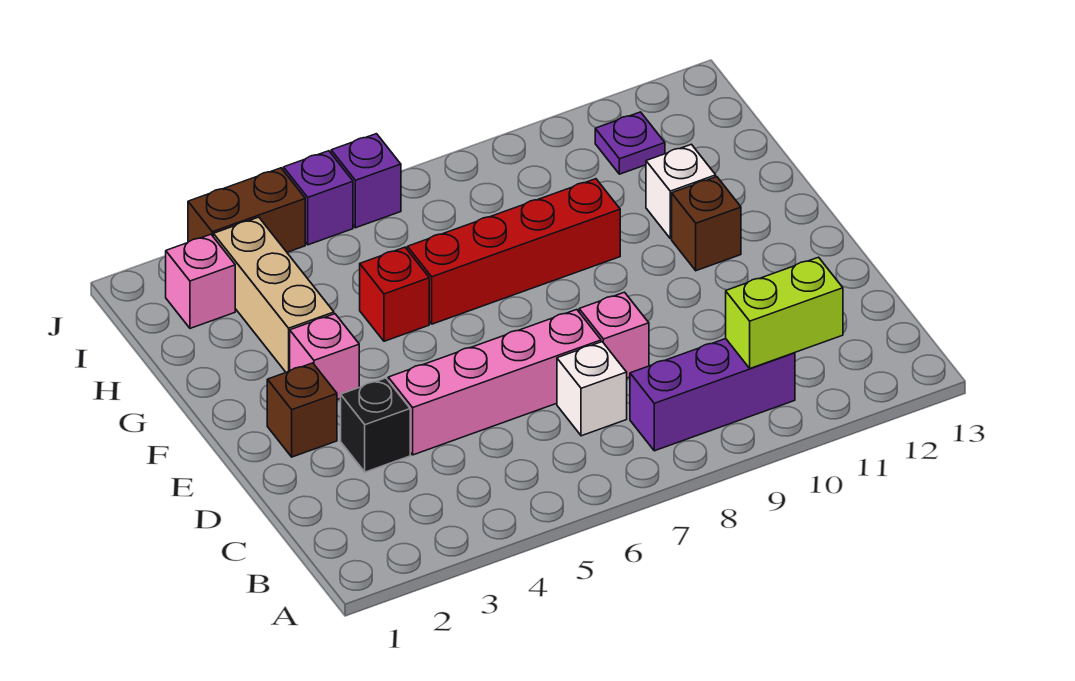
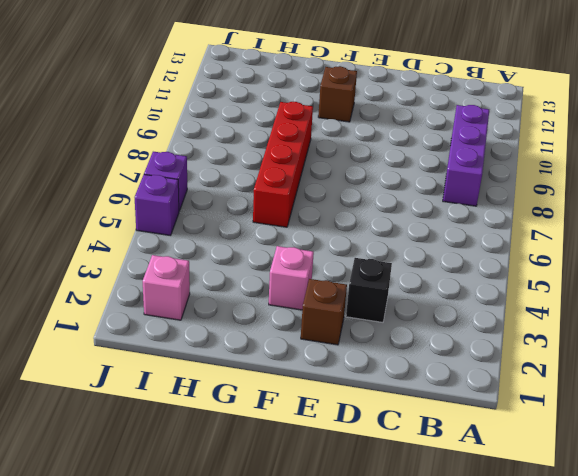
none -> white brick C7 level 1
none -> pink brick D4:D7 level 1
none -> pink brick D8 level 1

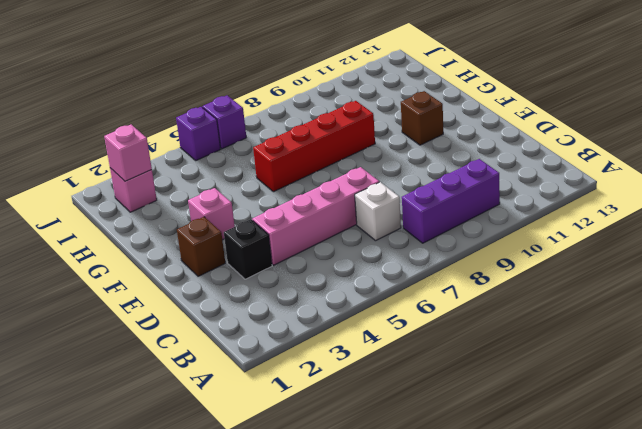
pink brick I2 level 2 -> pink brick D8 level 1
none -> tan brick G3:I3 level 1
none -> red brick G5 level 1
none -> white brick G11 level 1

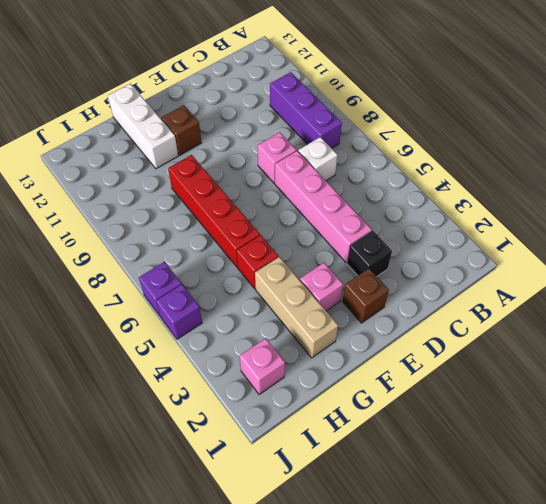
tan brick G2:G4 level 1 -> tan brick G3:I3 level 1
white brick G11:G13 level 1 -> white brick G11 level 1
none -> purple plate I11 level 1
none -> brown brick J3:J4 level 1
none -> lime brick B10:B11 level 2

